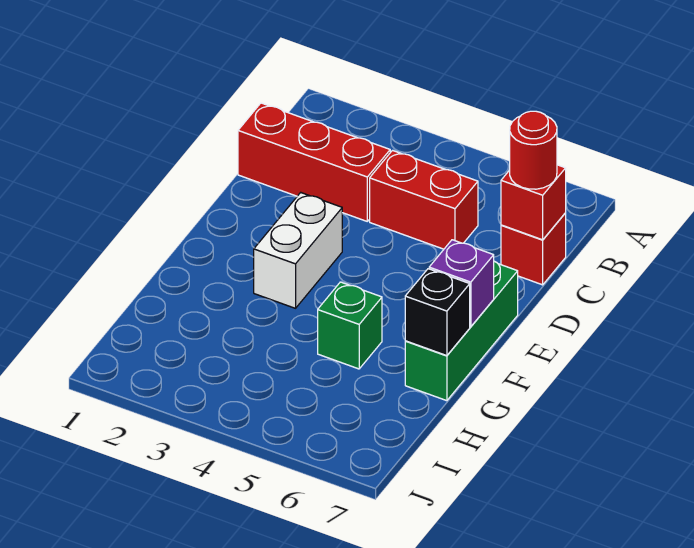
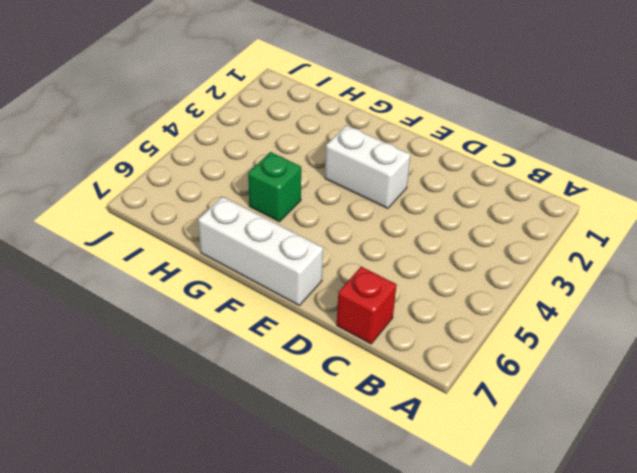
white brick E7:G7 level 1 -> green brick E7:G7 level 1
none -> red brick C1:C3 level 1
none -> red brick C4:C5 level 1

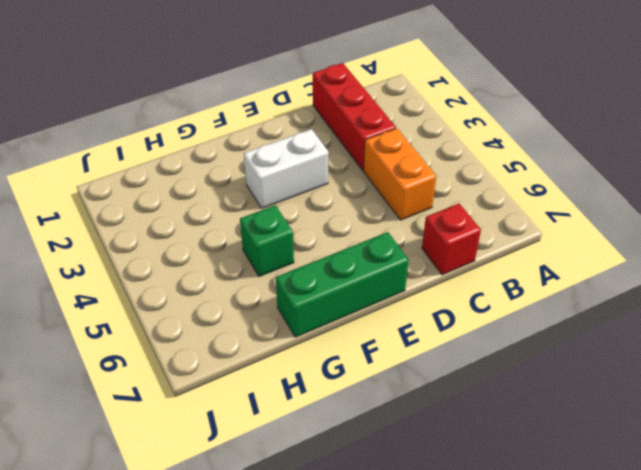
orange brick C4:C5 level 1 -> red brick C4:C5 level 1
none -> red brick C7 level 2
none -> purple brick F7 level 2

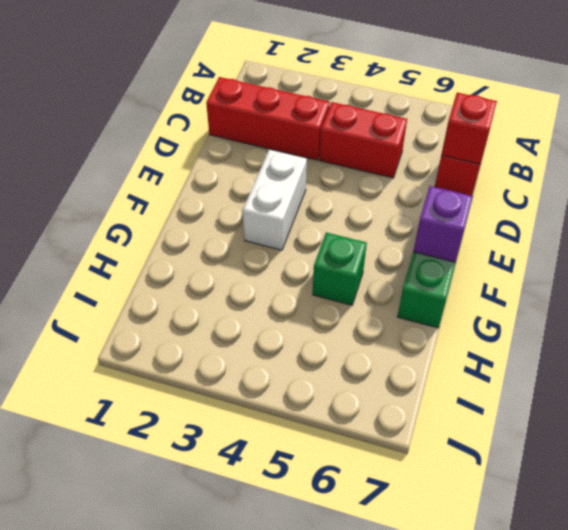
none -> black brick G7 level 2
none -> red round brick C7 level 3

